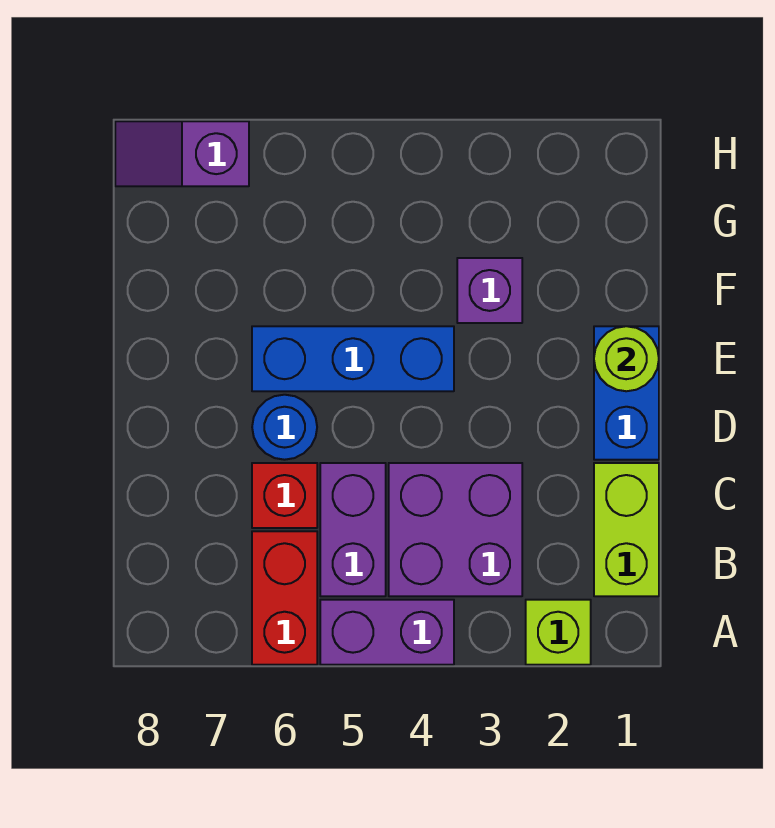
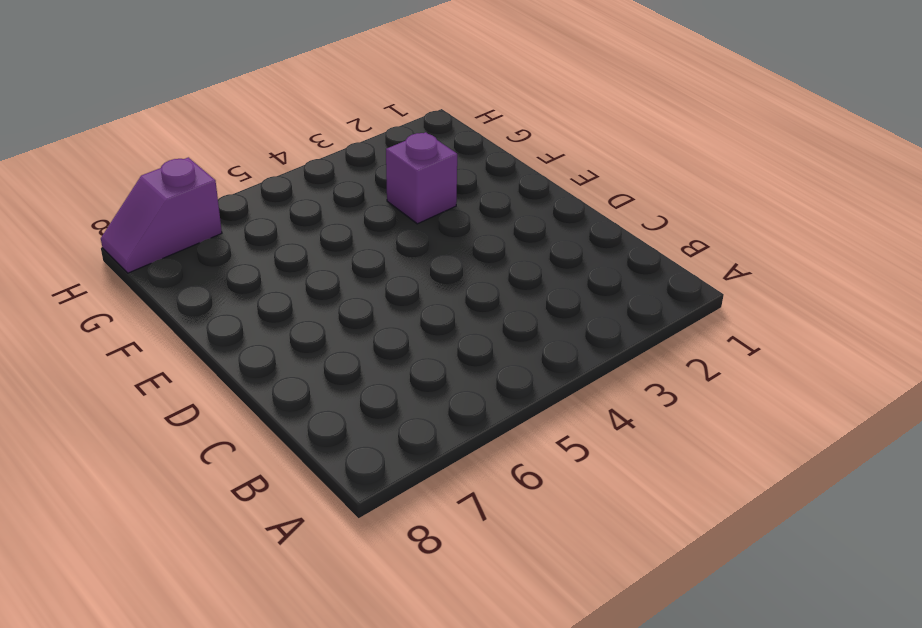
none -> lime brick A2 level 1
none -> purple brick A4:A5 level 1
none -> red brick A6:B6 level 1

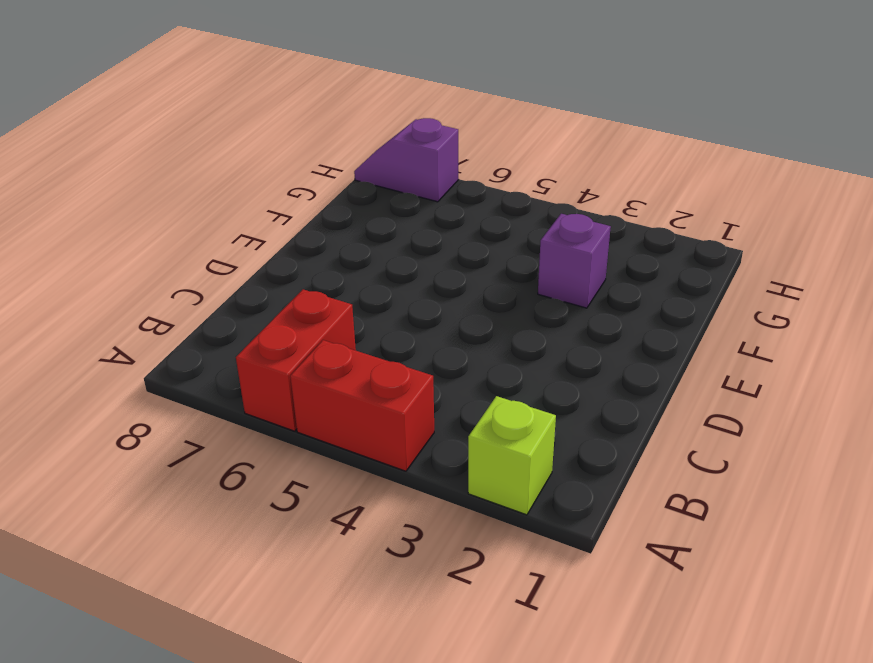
red brick A4:A5 level 1 -> purple brick A4:A5 level 1
none -> lime brick B1:C1 level 1
none -> purple brick B3:C4 level 1
none -> purple brick B5:C5 level 1

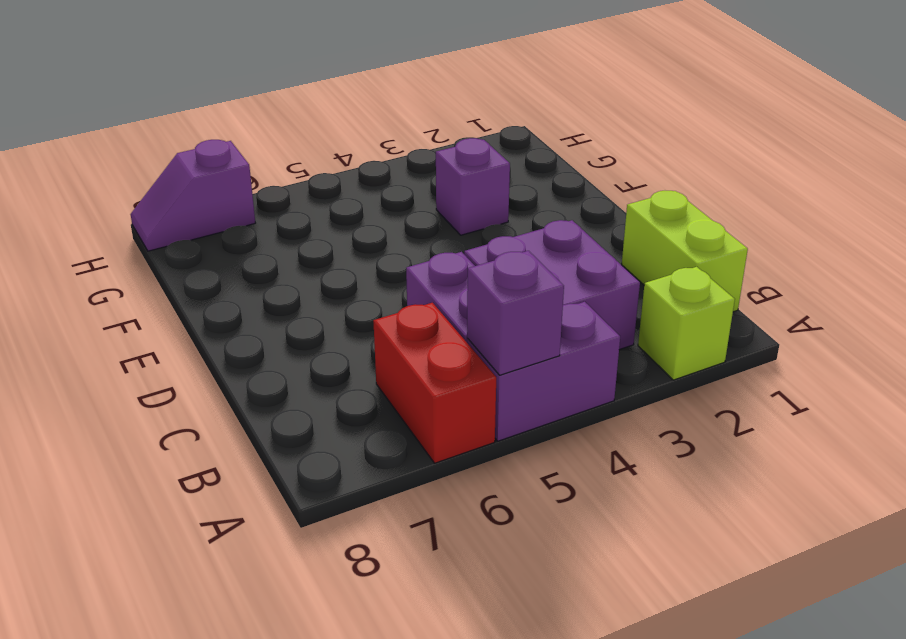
purple brick A5 level 2 -> none
none -> red brick C6 level 1
none -> blue brick D1:E1 level 1
none -> blue round brick D6 level 1

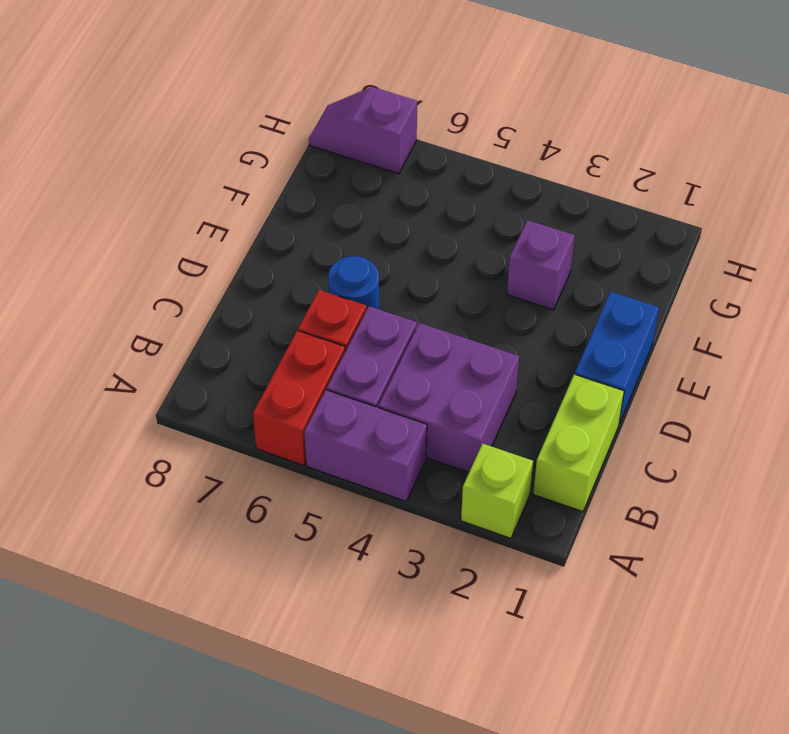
none -> blue brick E4:E6 level 1
none -> lime round brick E1 level 2

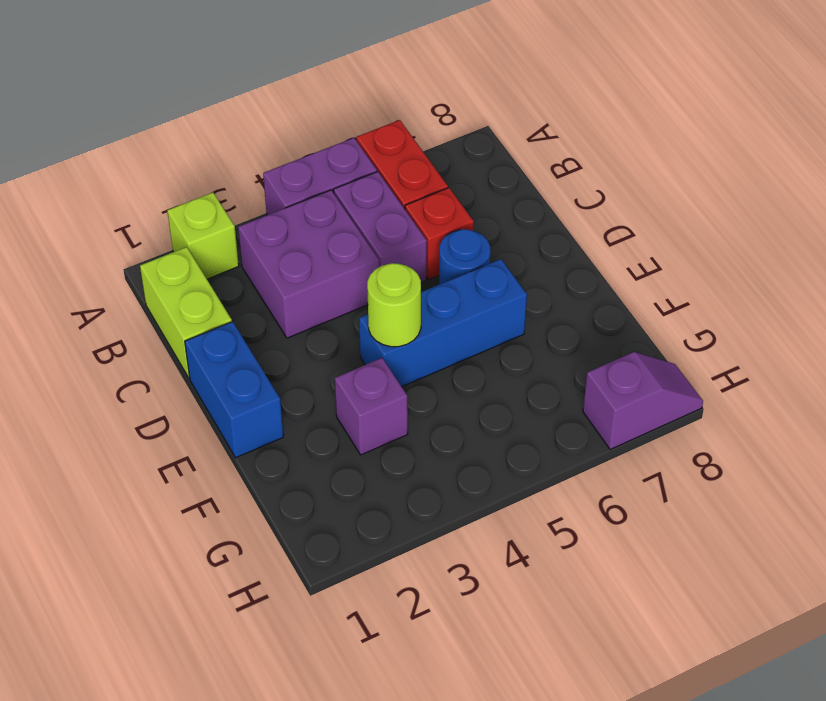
lime round brick E4 level 2 -> lime round brick E1 level 2

